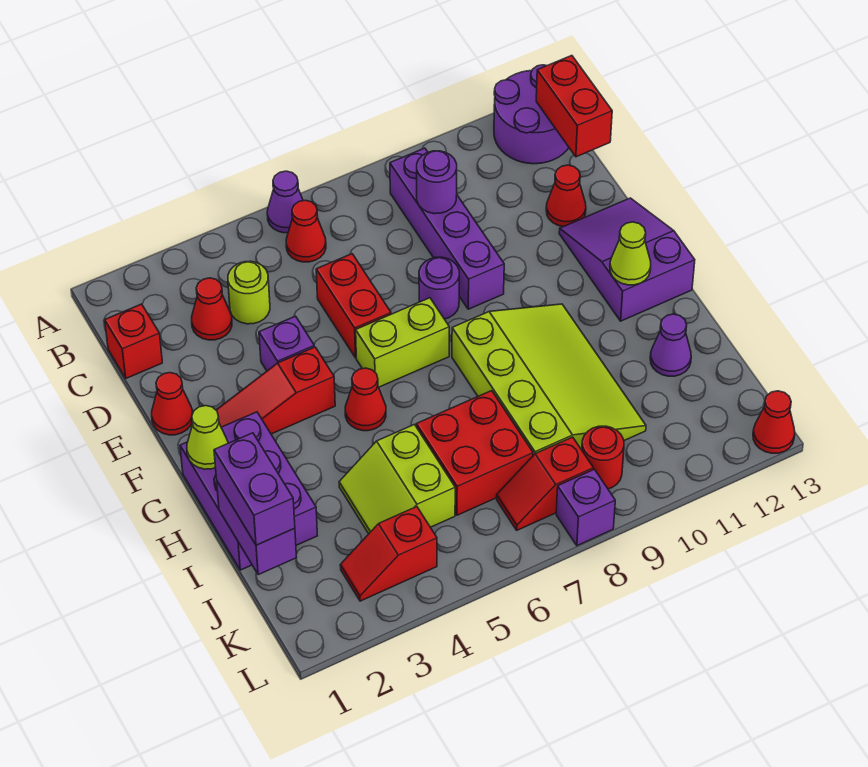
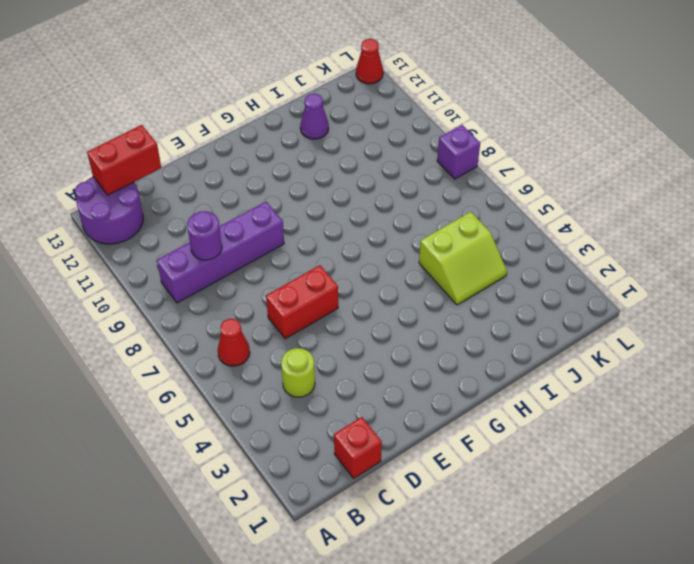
none -> purple cone A6 level 1
none -> red cone C3 level 1
none -> red cone D12 level 1
none -> red cone E1 level 1

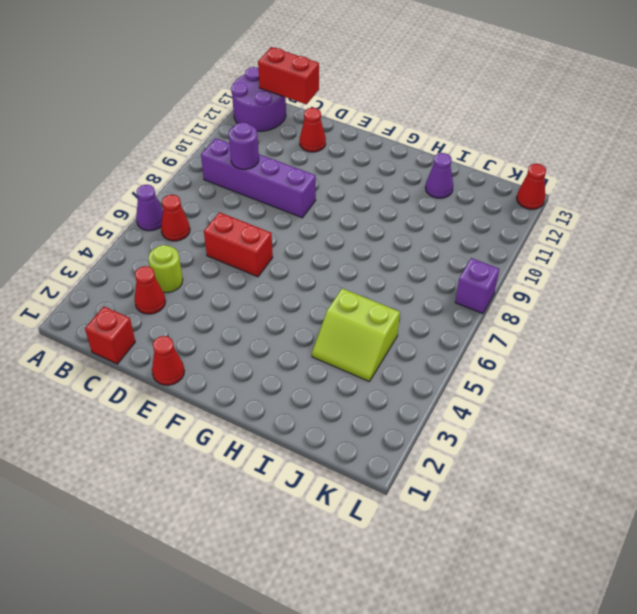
none -> purple brick E4 level 1
none -> purple round brick E8 level 1
none -> purple slope E12:G13 level 1 top G
none -> red slope F2:F4 level 1 top 4

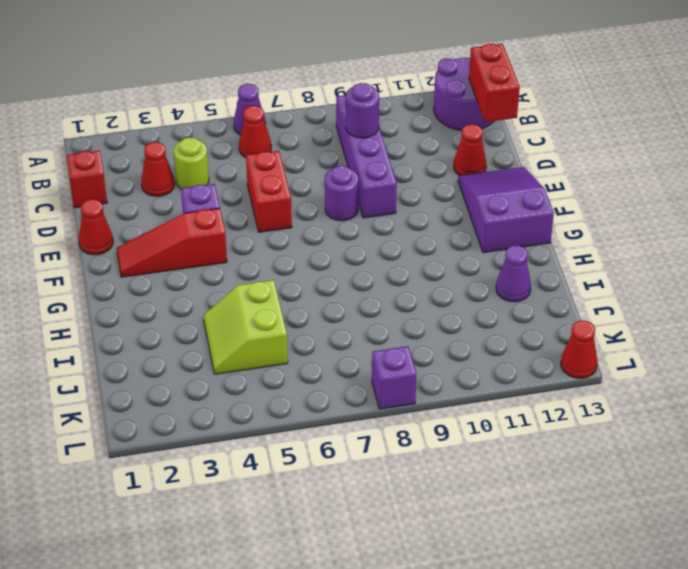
none -> lime brick F6:F7 level 1
none -> purple brick G1:I2 level 1
none -> red cone G5 level 1
none -> lime slope G8:J10 level 1 top 8

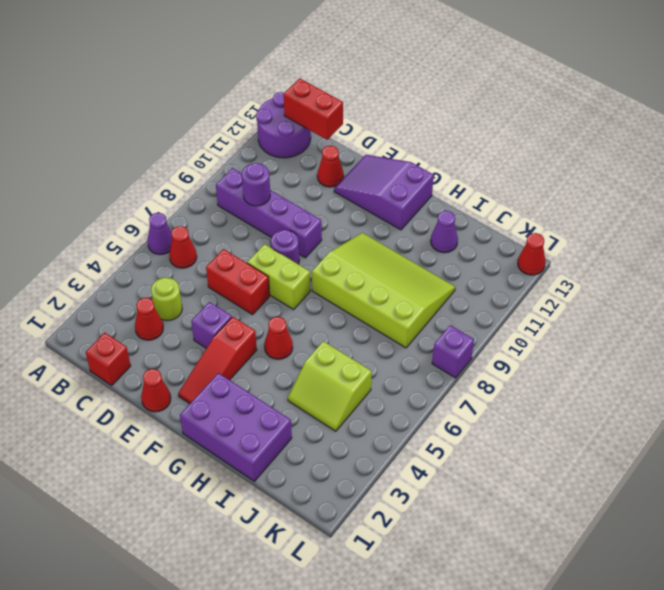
lime brick E7:F7 level 1 -> lime brick F6:F7 level 1
none -> red brick I6:J7 level 1
none -> red slope K3:K4 level 1 top 4
none -> red slope K7:K8 level 1 top 8
none -> red round brick K9 level 1

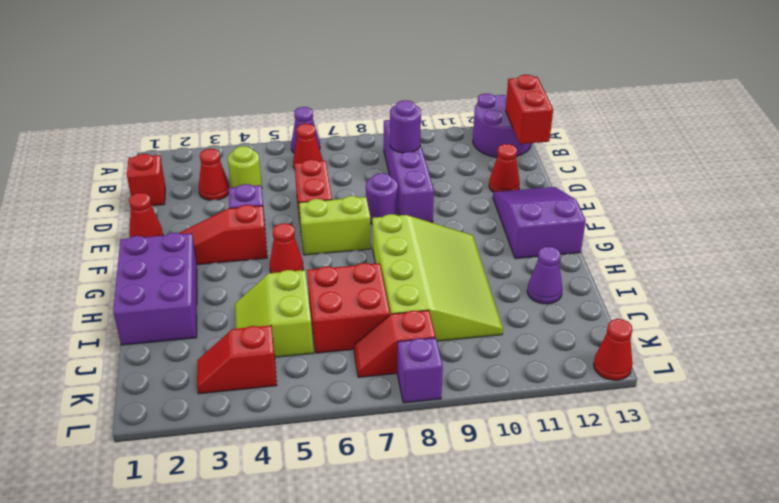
none -> red round brick K9 level 1
none -> lime cone G1 level 2
none -> lime cone G12 level 2
none -> purple brick I1:J1 level 2

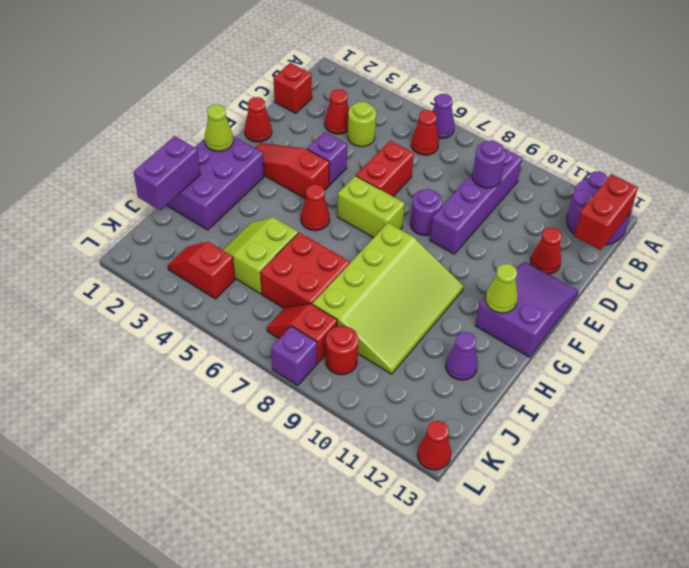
none -> purple brick I1:J1 level 3

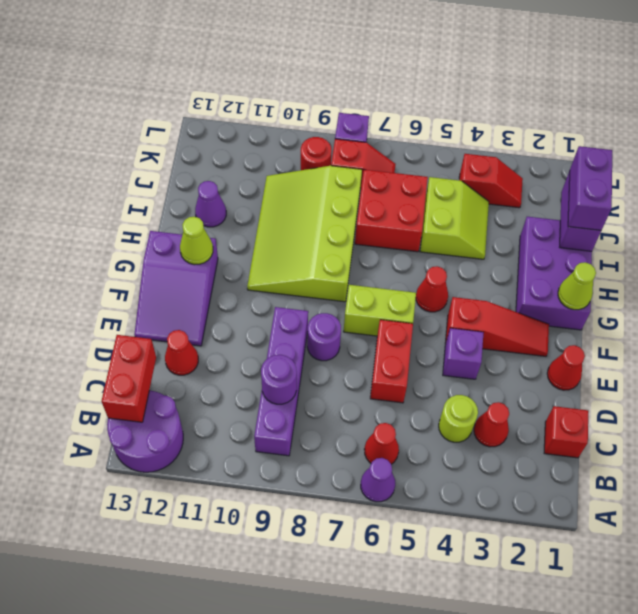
none -> red cone L13 level 1

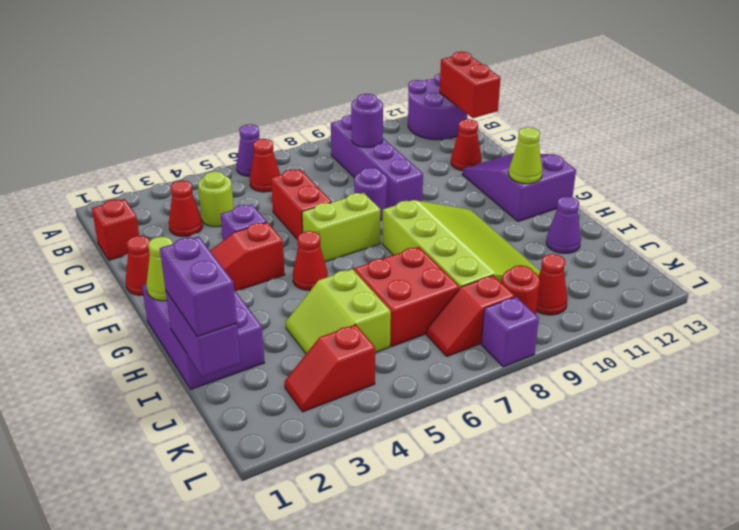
red cone K10 level 1 -> red cone L13 level 1

